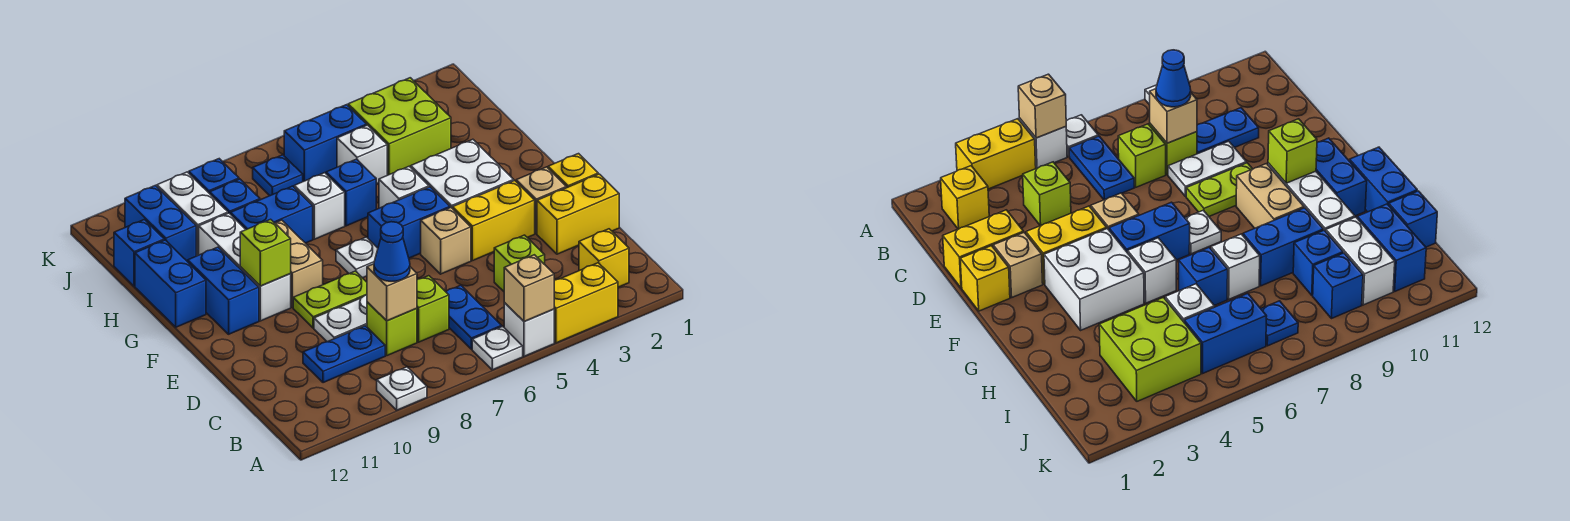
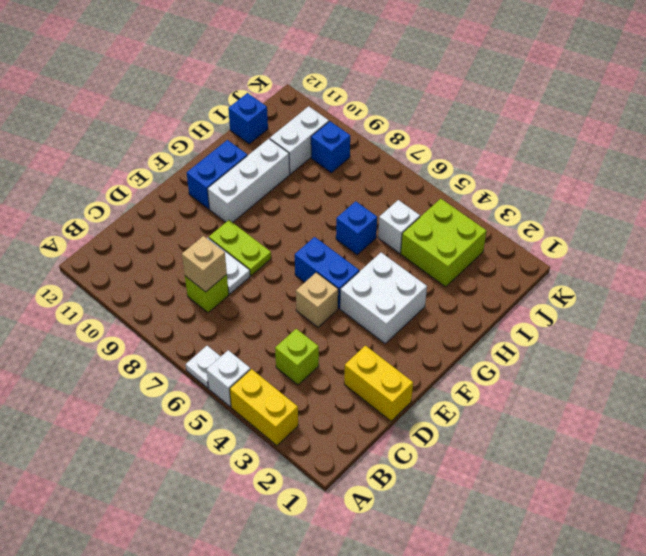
none -> white plate A9 level 1
none -> yellow brick B2 level 1
none -> blue plate B6:C6 level 1
none -> lime brick C7 level 1

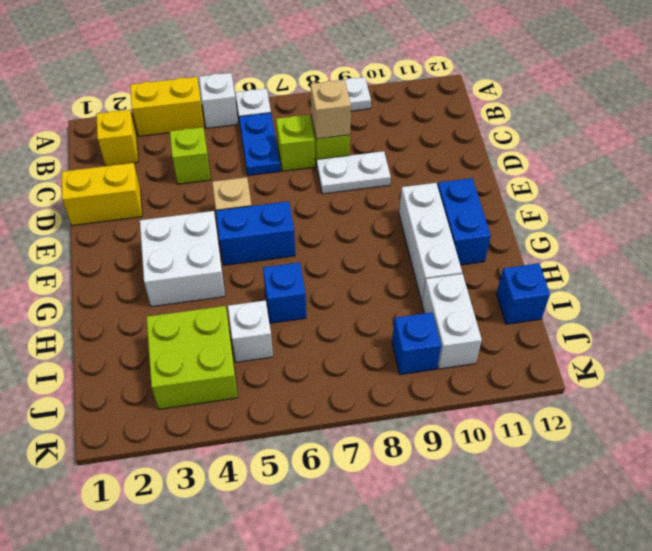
none -> blue plate C9:C10 level 1
none -> yellow brick E1 level 1
none -> tan brick E2 level 1
none -> yellow brick E3:E4 level 1

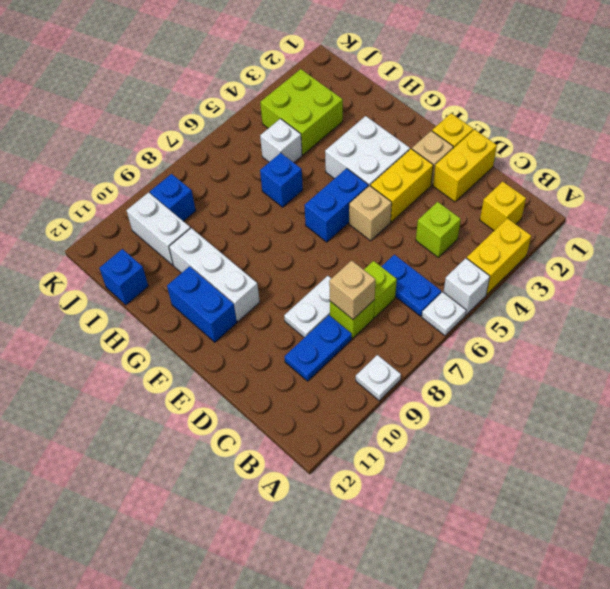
none -> lime plate E8:E9 level 1
none -> white plate F7 level 1
none -> tan brick F9:G9 level 1
none -> white brick G5 level 1

